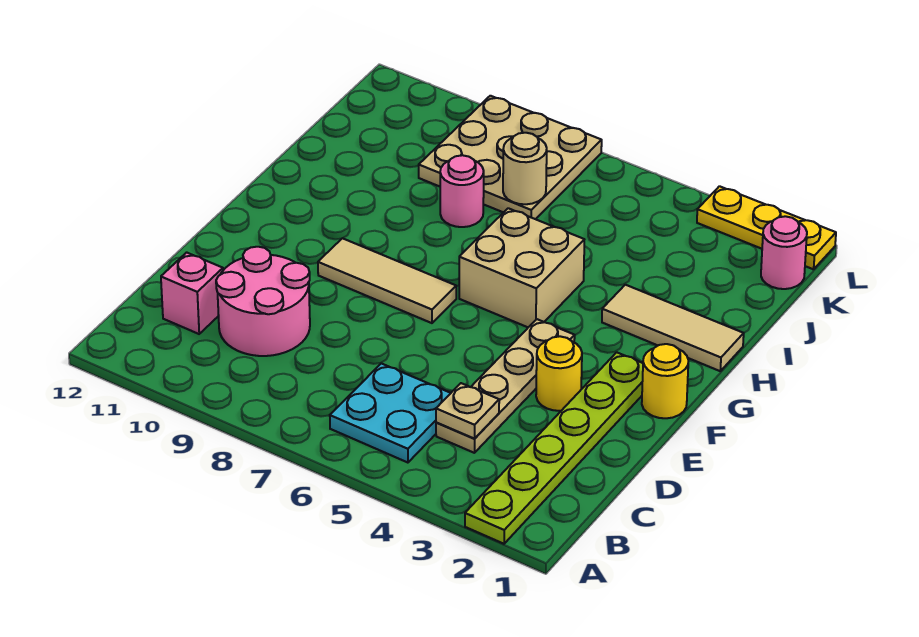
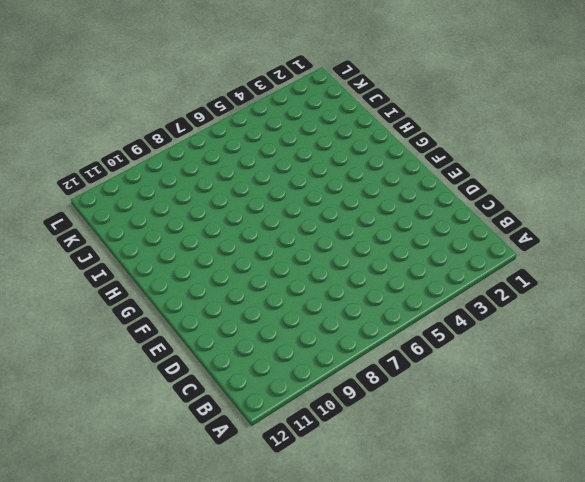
none -> lime plate A2:F2 level 1
none -> cyan plate B5:C6 level 1
none -> tan plate C4:F4 level 1

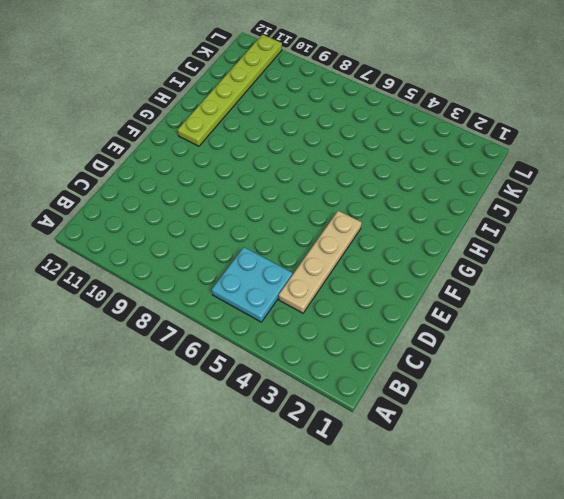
lime plate G11:L11 level 1 -> lime plate A2:F2 level 1
none -> pink round brick C9:D10 level 1
none -> pink brick C11 level 1
none -> yellow round brick E3 level 1

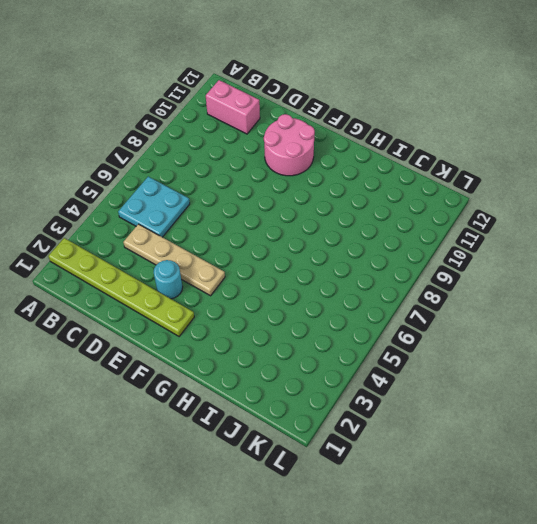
pink brick B11:C11 level 1 -> pink brick C11 level 1
cyan round brick E3 level 1 -> yellow round brick E3 level 1
pink round brick E10:F11 level 1 -> pink round brick C9:D10 level 1
none -> yellow round brick F1 level 1
none -> tan tile F7:F9 level 1
none -> tan brick G5:H6 level 1

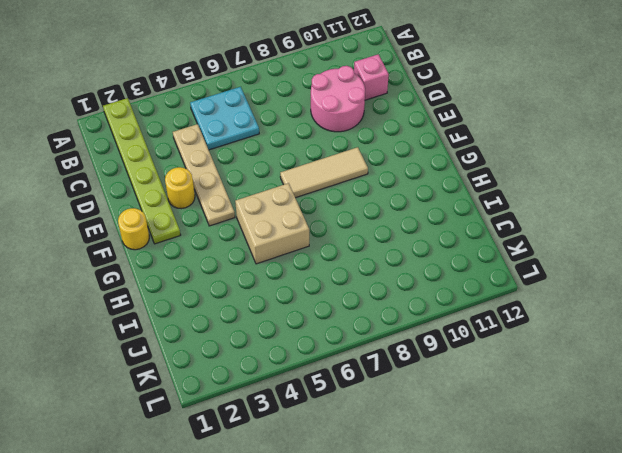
none -> tan tile H1:H3 level 1
none -> pink round brick I8 level 1
none -> tan plate J7:L9 level 1

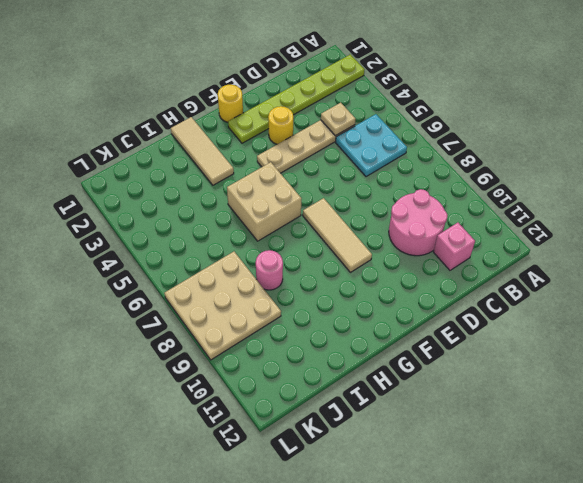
none -> pink round brick K1 level 1
none -> yellow plate L1:L3 level 1
none -> tan round brick J7 level 2

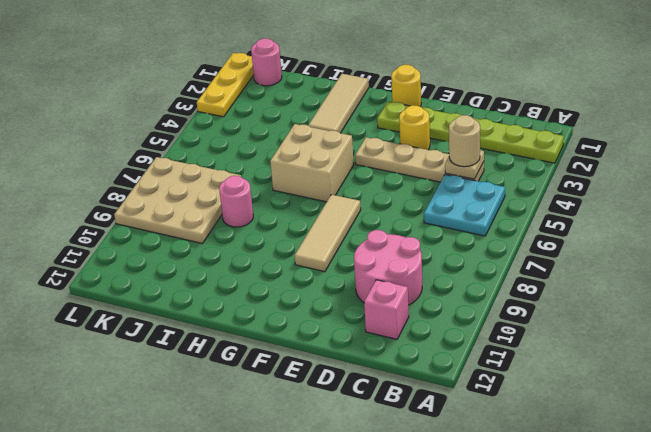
tan round brick C4 level 3 -> tan round brick J7 level 2

